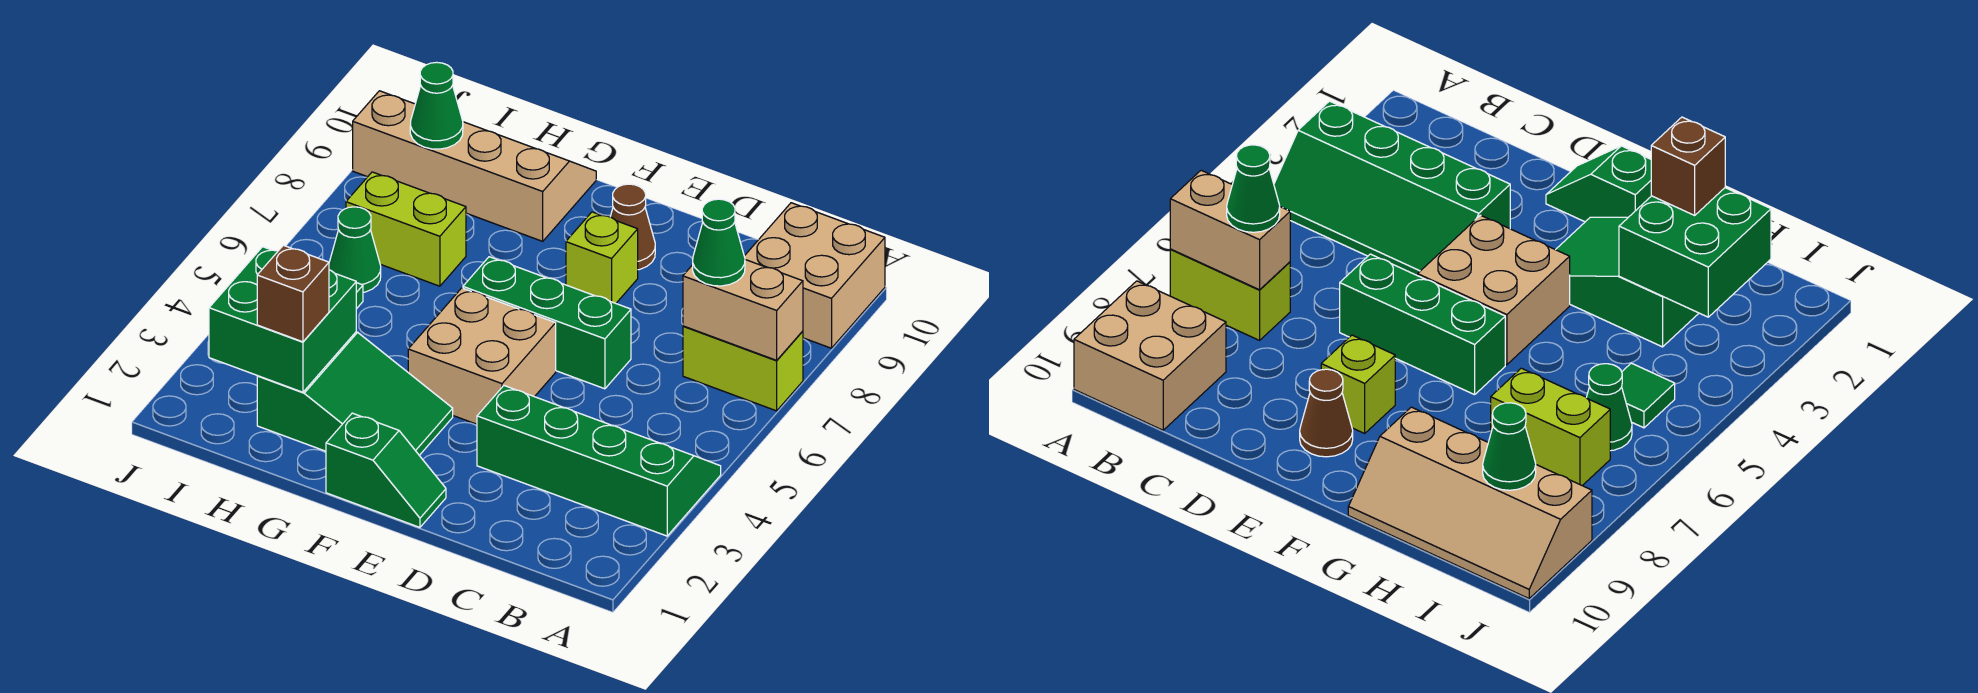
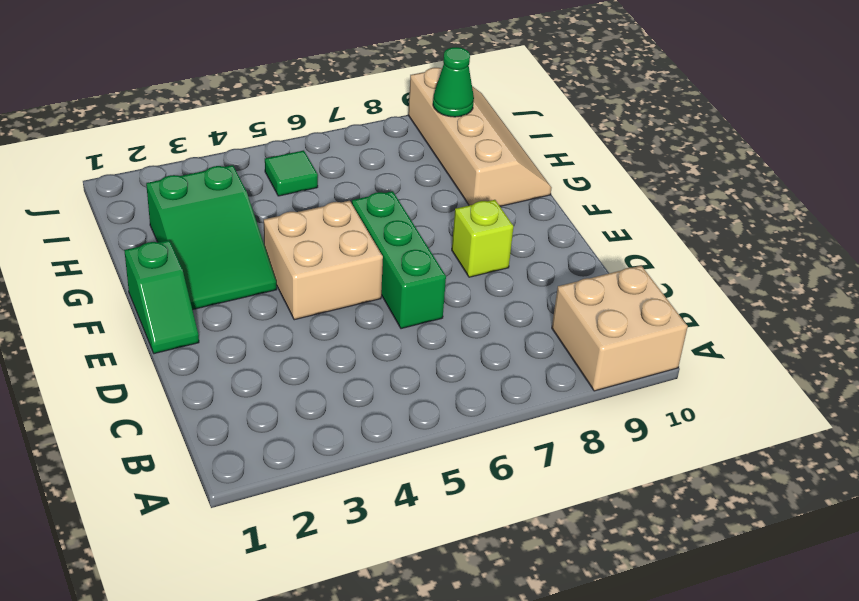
none -> green slope A3:D4 level 1 top 3
none -> lime brick A7:B7 level 1
none -> brown cone E9 level 1

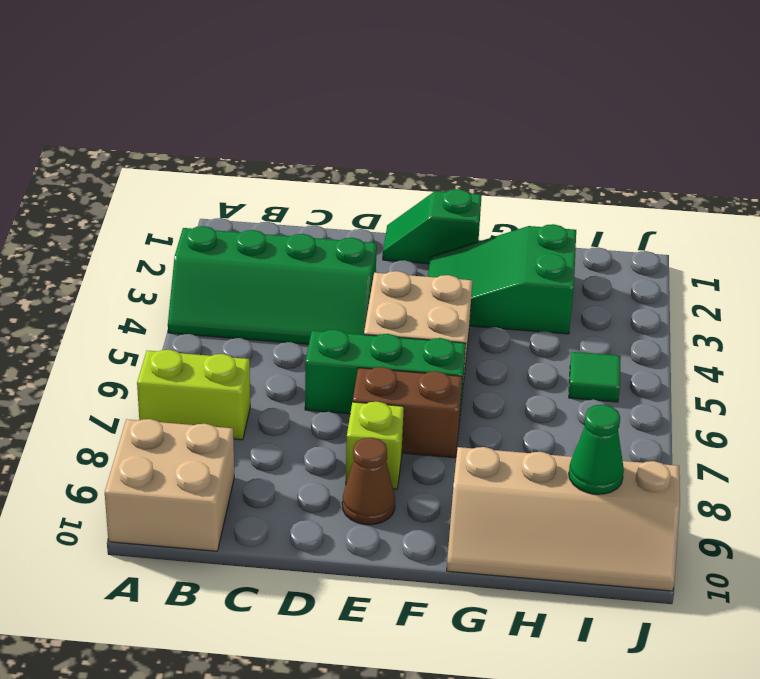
brown brick E7:F7 level 1 -> none
none -> lime brick H7:I7 level 1
none -> green cone I6 level 1
none -> tan brick A7:B7 level 2

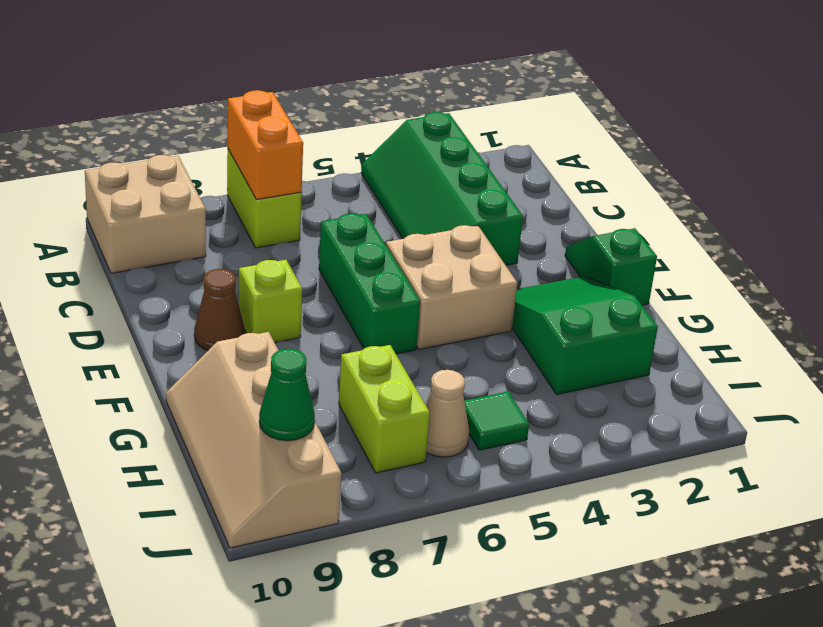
orange brick A7:B7 level 2 -> tan brick A7:B7 level 2
tan cone I6 level 1 -> green cone I6 level 1
none -> green brick H2:I3 level 2
none -> green cone B7 level 3
none -> brown brick H2 level 3

